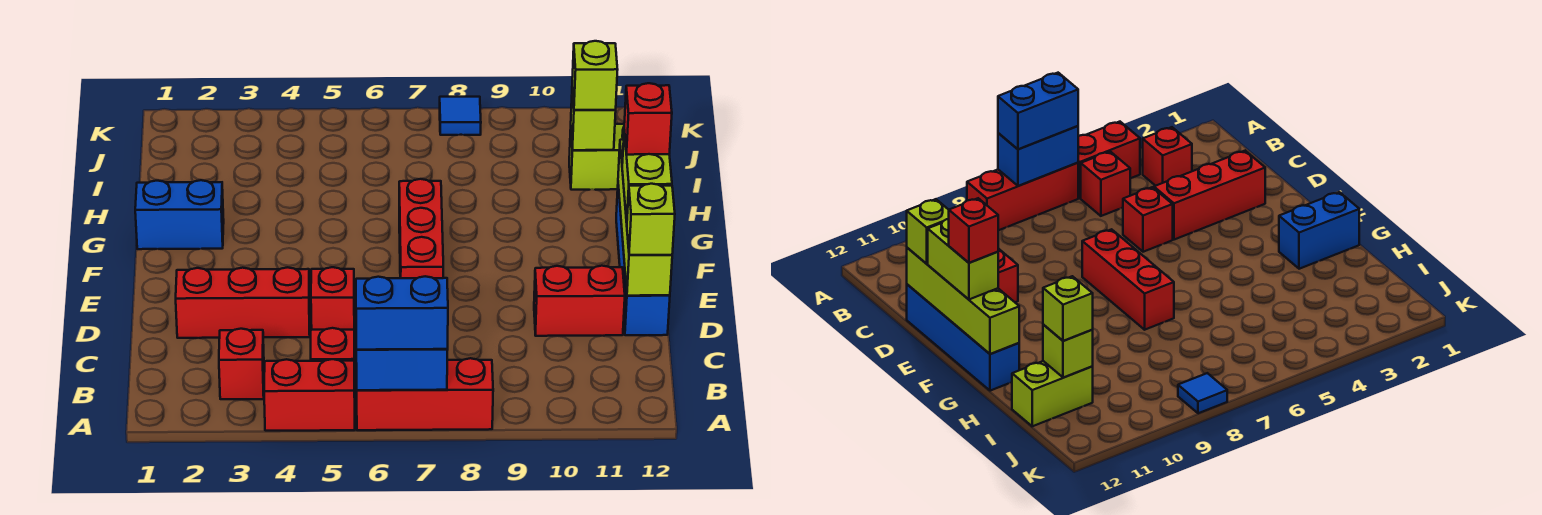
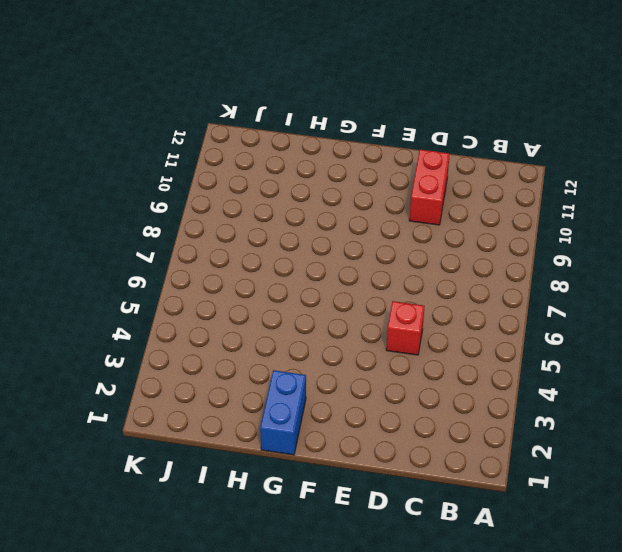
none -> red brick A4:A5 level 1
none -> red brick A6:A8 level 1
none -> red brick B3 level 1

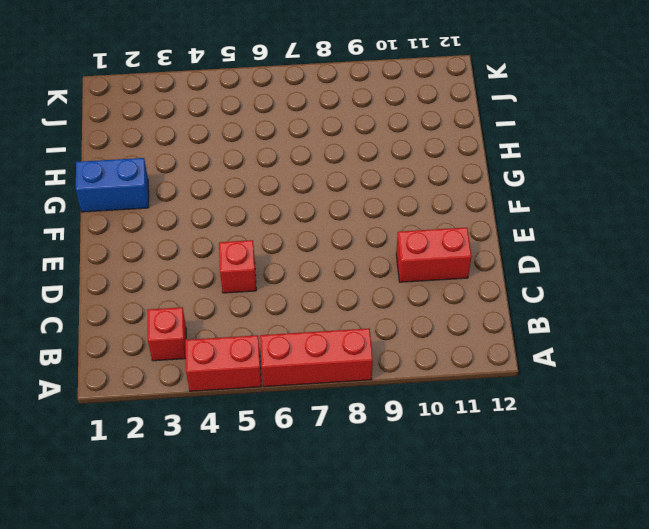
none -> red brick B5 level 1
none -> red brick D2:D4 level 1
none -> blue brick D12:G12 level 1

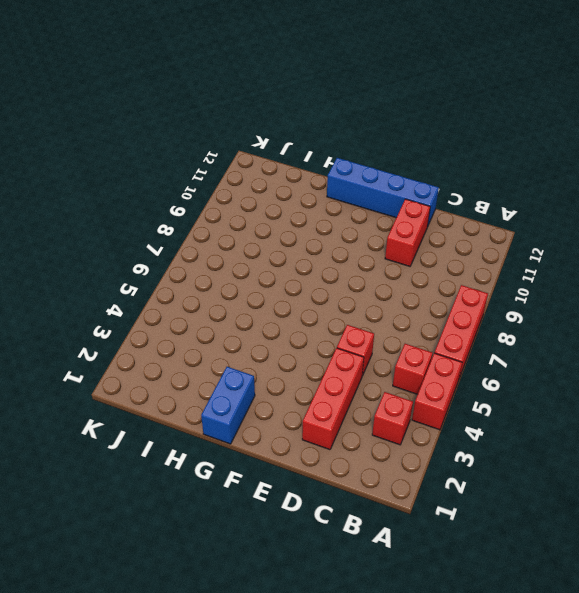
none -> red brick E7:G7 level 1
none -> lime brick I11:I12 level 1
none -> blue tile K8 level 1

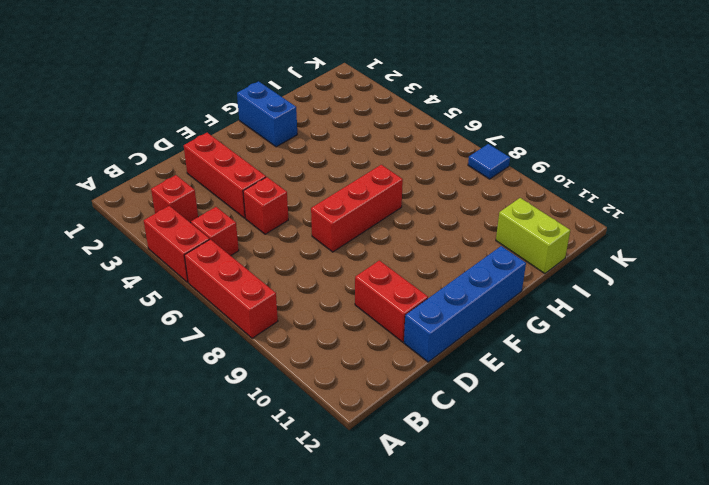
none -> blue brick A6:A7 level 2
none -> lime brick D12:G12 level 2
none -> lime brick I11 level 2

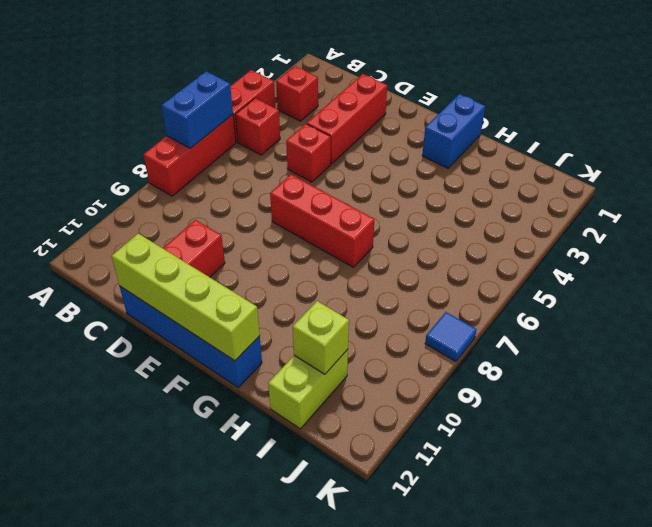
none -> blue brick A6:A7 level 3
none -> lime brick D12 level 3
none -> lime brick E12:F12 level 3

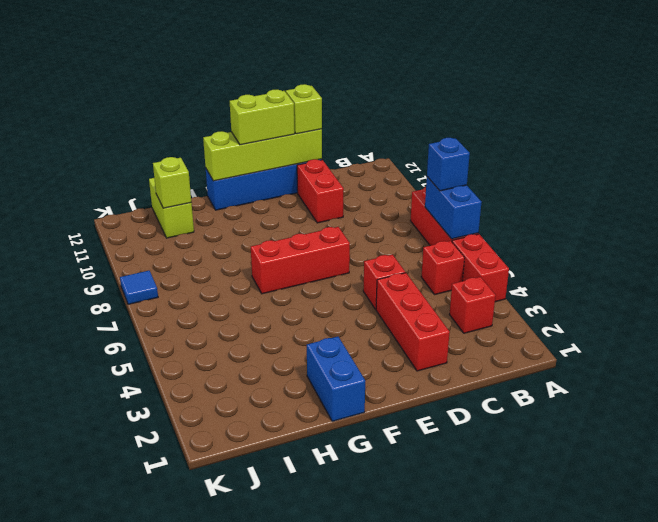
blue brick A7 level 3 -> blue brick A6:A7 level 3
none -> lime brick I11 level 3
none -> red brick F12 level 4

